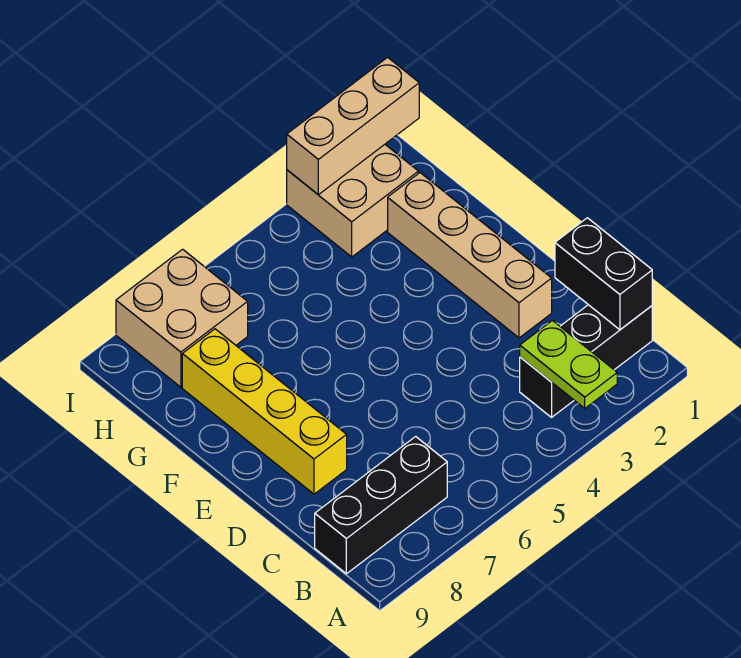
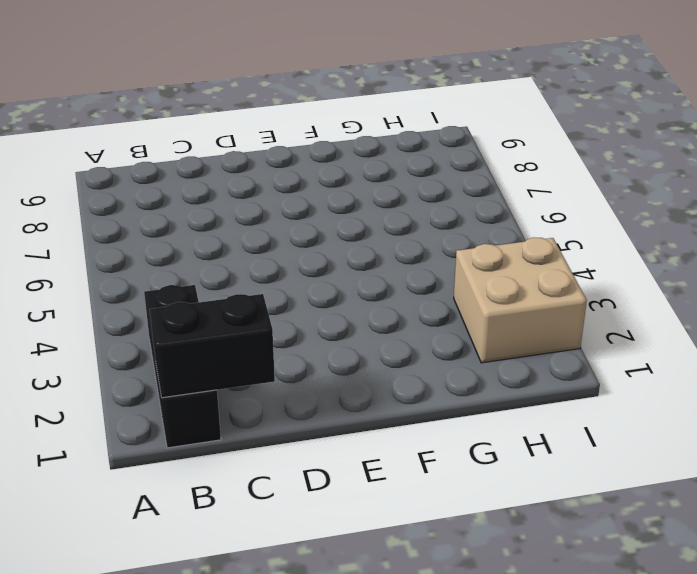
none -> black brick B7:B9 level 1
none -> tan brick D2:G2 level 1

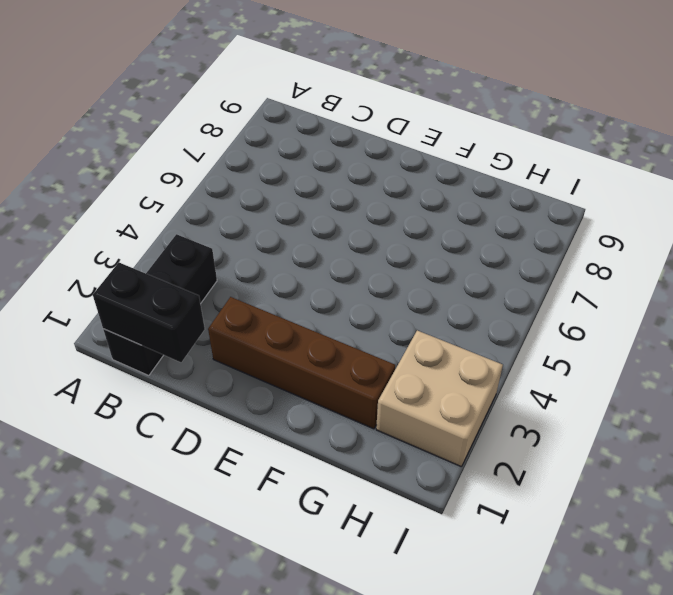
brown brick D2:G2 level 1 -> tan brick D2:G2 level 1
none -> black brick B7:B9 level 1
none -> yellow brick D8:G8 level 1

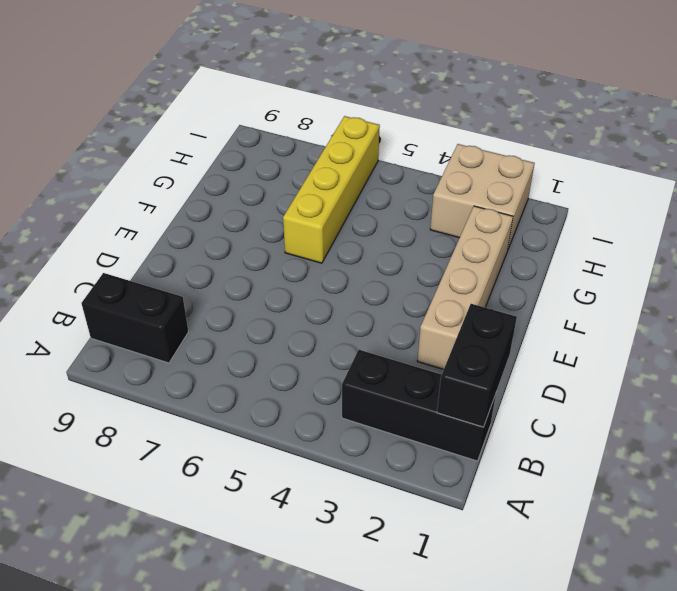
black brick B8:B9 level 1 -> black brick B7:B9 level 1
yellow brick F6:I6 level 1 -> yellow brick D8:G8 level 1
none -> tan brick H7:I8 level 1
none -> lime plate A3:B3 level 2

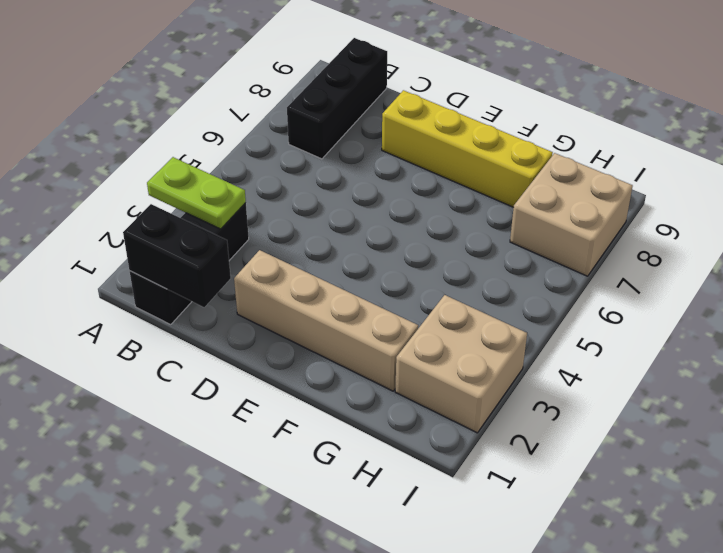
none -> tan brick I1:I3 level 2

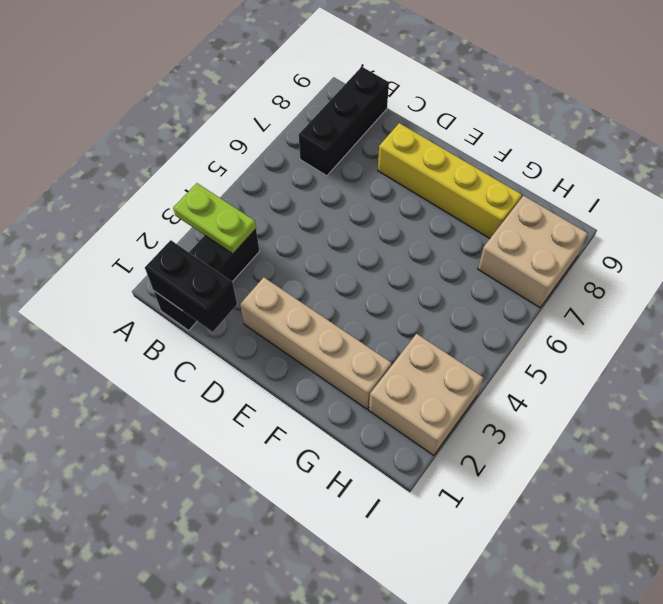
none -> tan brick I1:I3 level 2

